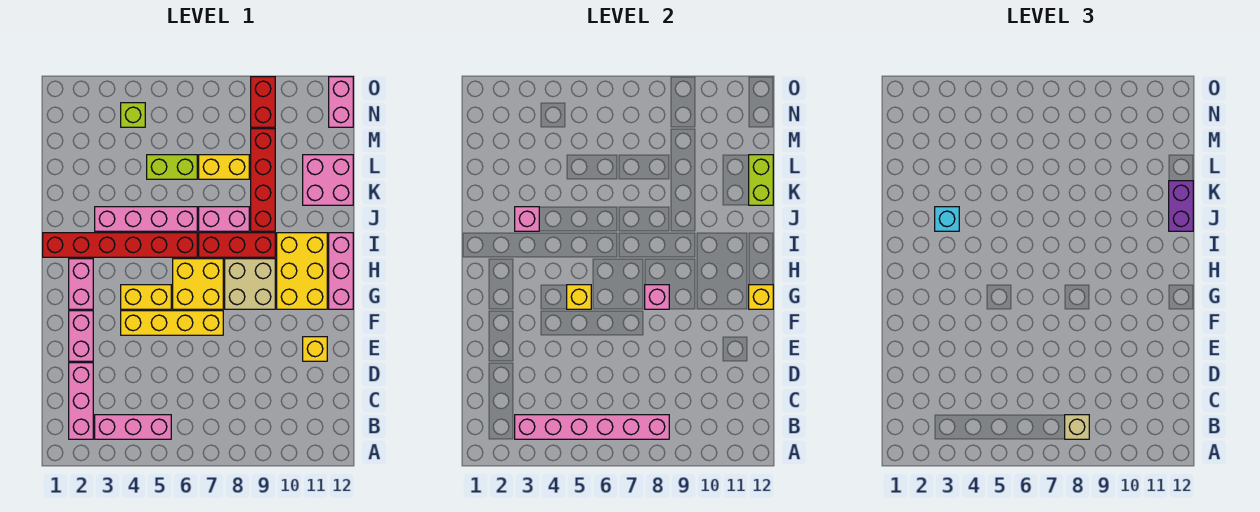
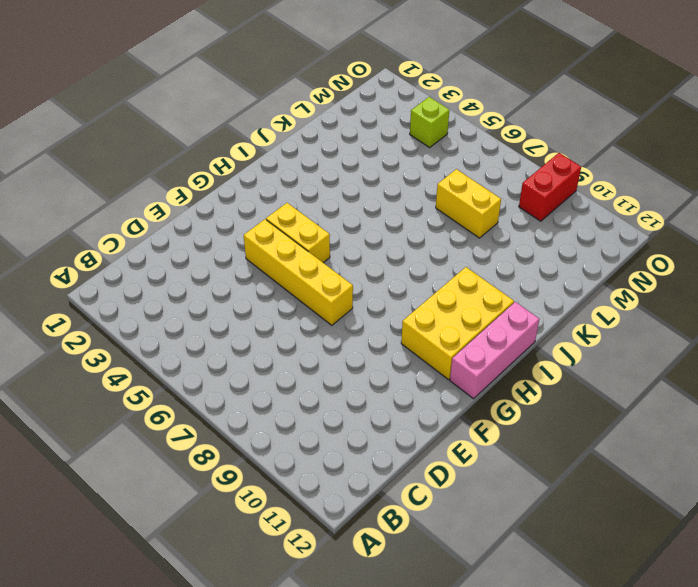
none -> pink brick B2:D2 level 1
none -> pink brick B3:B5 level 1
none -> pink brick E2:F2 level 1
none -> yellow brick E11 level 1

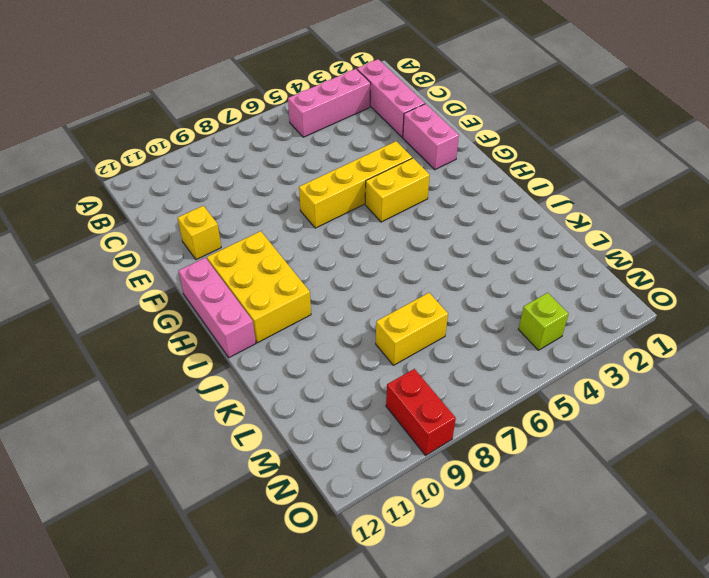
none -> pink brick G2:H2 level 1
none -> yellow brick G6:H7 level 1
none -> tan brick G8:H9 level 1
none -> red brick I1:I6 level 1

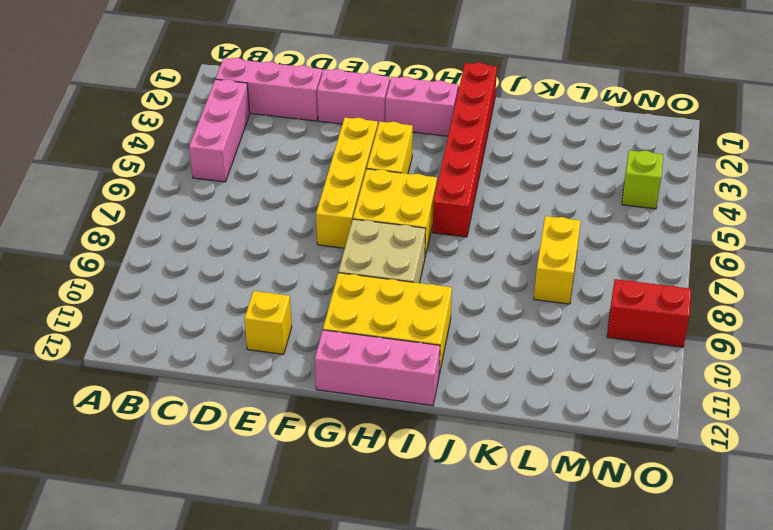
none -> red brick I7:I9 level 1
none -> pink brick J3:J6 level 1
none -> pink brick J7:J8 level 1
none -> red brick J9:M9 level 1

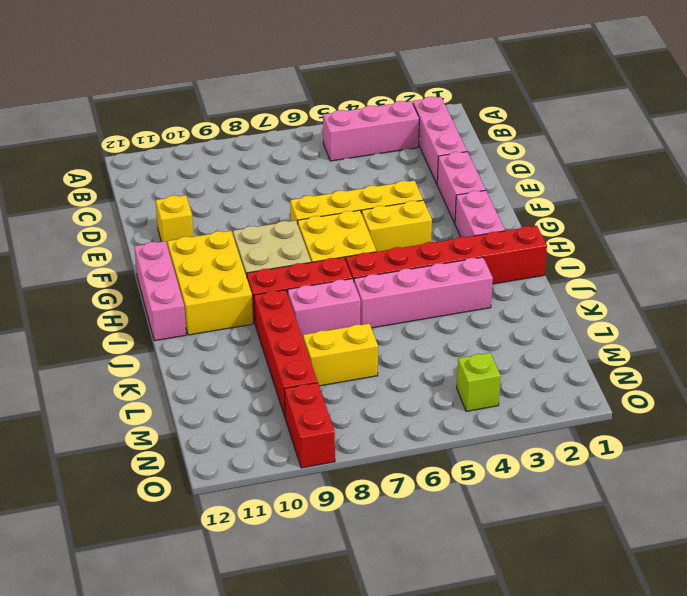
none -> pink brick K11:L12 level 1
none -> lime brick L5:L6 level 1
none -> pink brick N12:O12 level 1
none -> pink brick B3:B8 level 2

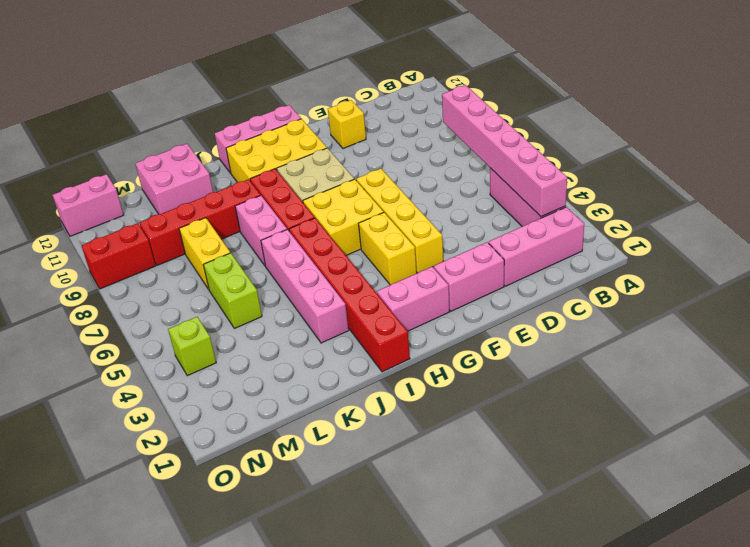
none -> yellow brick G5 level 2
none -> pink brick G8 level 2
none -> yellow brick G12 level 2
none -> pink brick J3 level 2

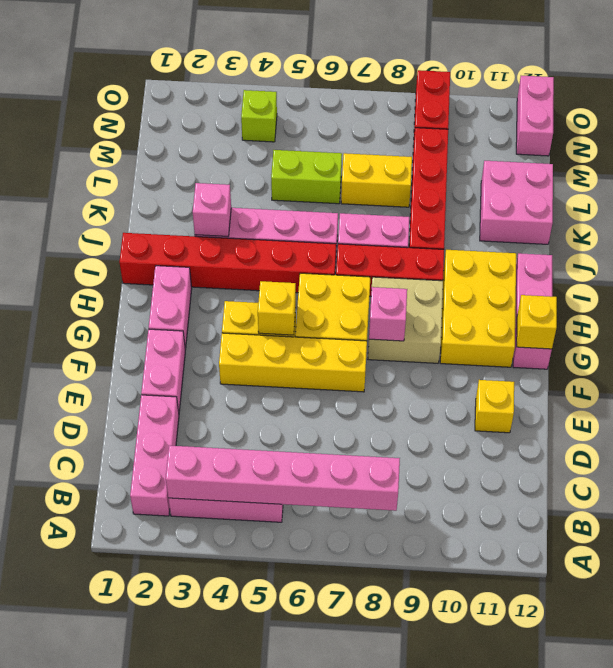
none -> lime brick K12:L12 level 2
none -> tan brick B8 level 3
none -> cyan brick J3 level 3
none -> purple brick J12:K12 level 3

